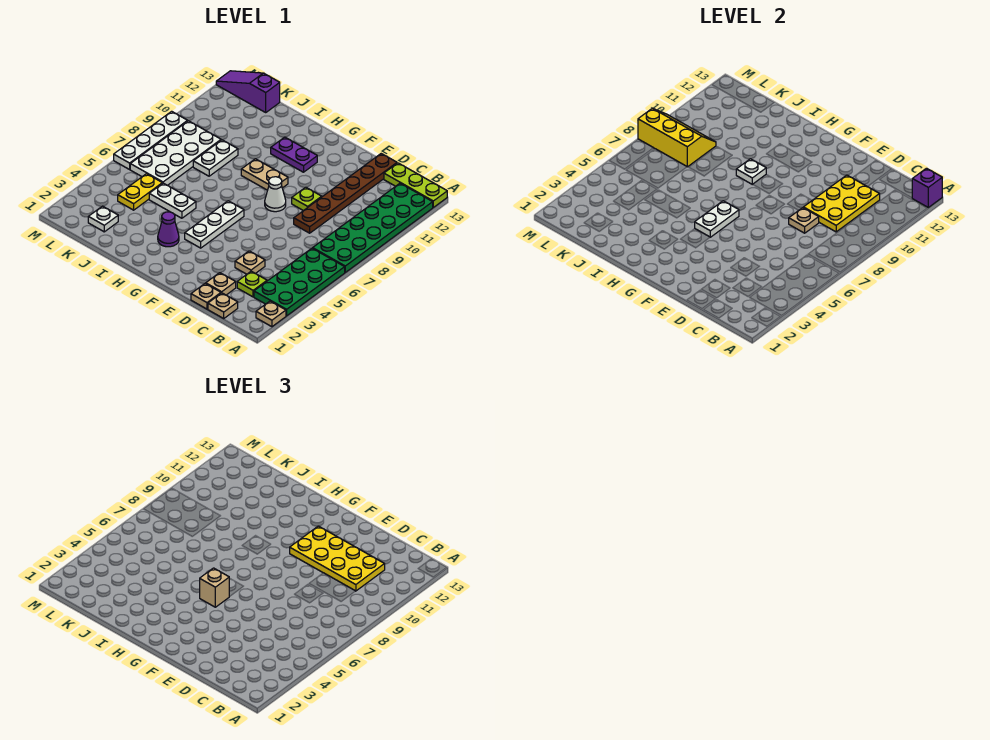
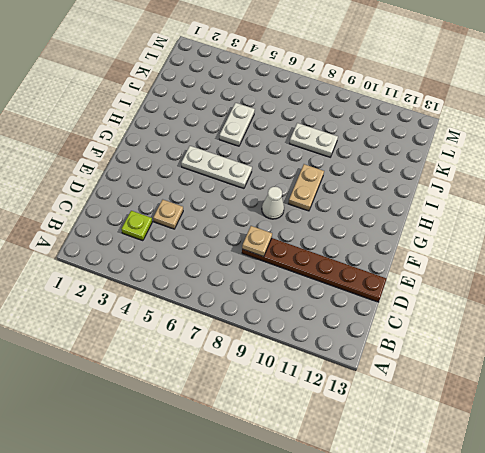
none -> tan plate A2 level 1
none -> green plate A3:B6 level 1
none -> green plate A7:B12 level 1
none -> lime plate A13:C13 level 1

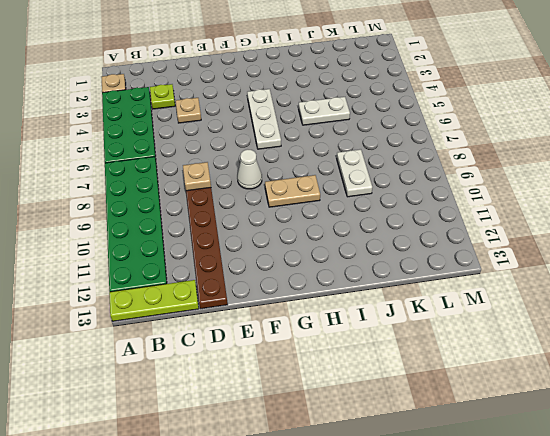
none -> tan plate C1 level 1
none -> tan plate D1 level 1
none -> tan plate D2 level 1
none -> lime plate E9 level 1

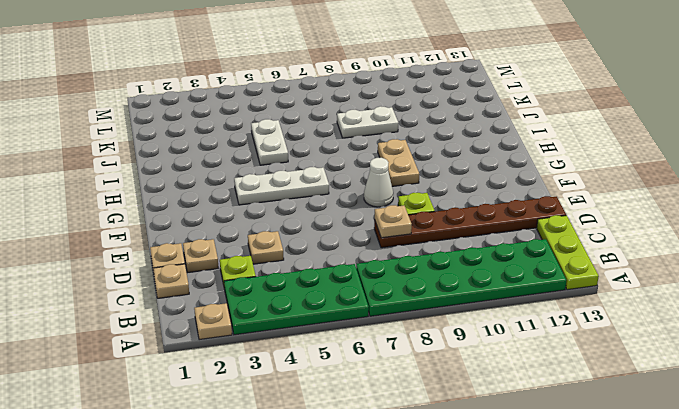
none -> purple plate G11:H11 level 1
none -> purple cone H3 level 1
none -> white plate K2 level 1
none -> yellow plate K4:K5 level 1

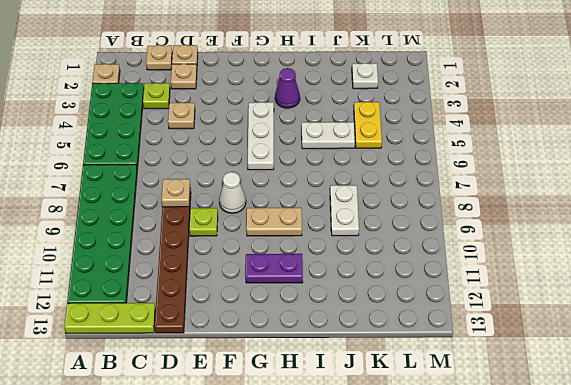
none -> white plate K6:L9 level 1
none -> purple slope K13:M13 level 1 top K
none -> white plate M6:M9 level 1
none -> purple brick A13 level 2

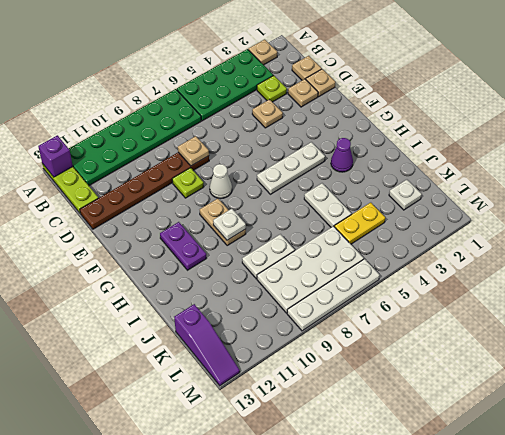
none -> yellow plate C9:D11 level 2
none -> white plate G5:G6 level 2
none -> yellow slope K8:M9 level 2 top 8
none -> yellow plate C10:F11 level 3

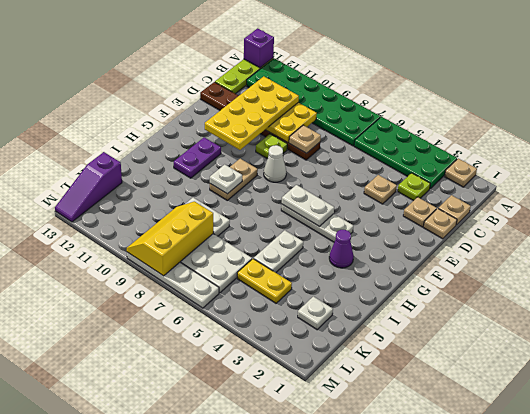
none -> tan brick G5 level 3

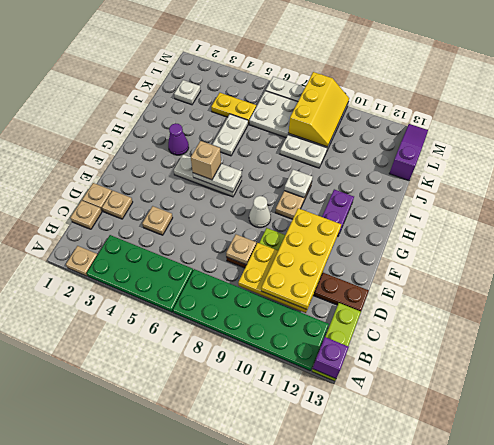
none -> lime plate C3 level 1

